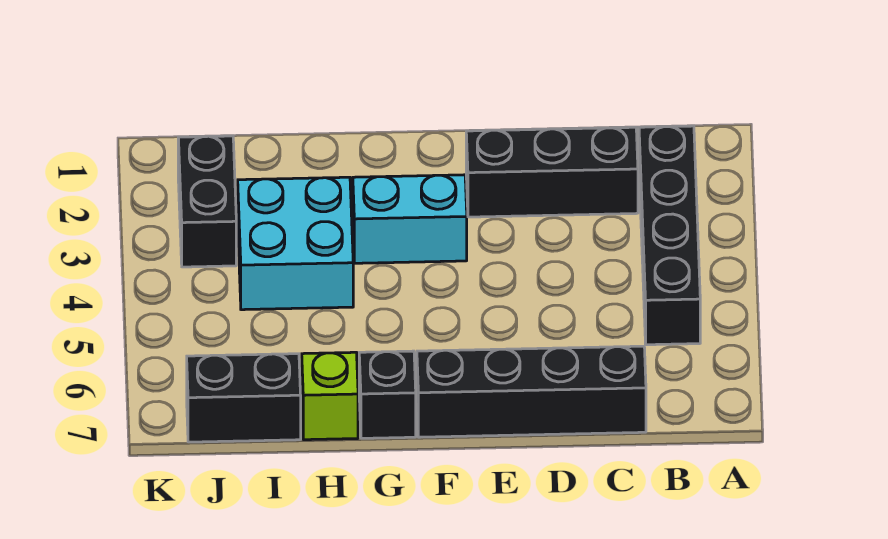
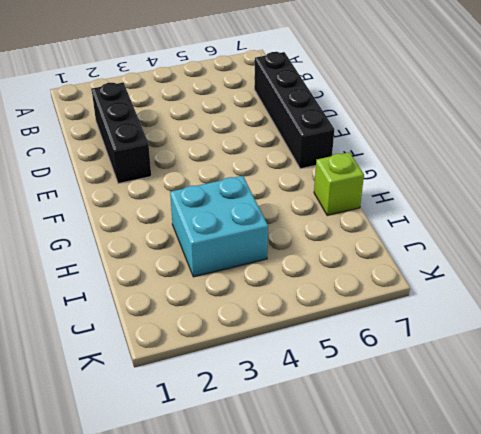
none -> black brick B2:B5 level 1
none -> cyan brick F3:G3 level 1

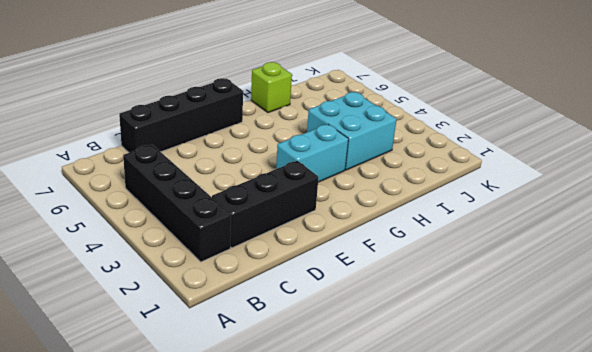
none -> black brick G7 level 1
none -> black brick I7:J7 level 1

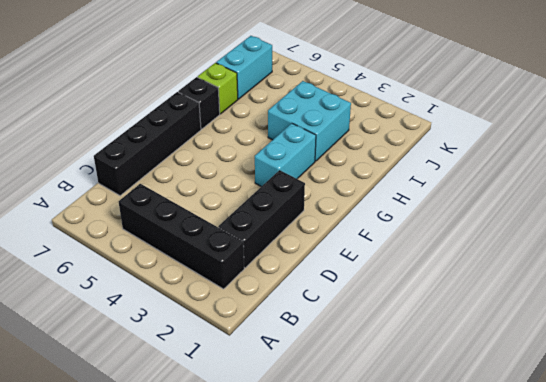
cyan brick I7:J7 level 1 -> black brick I7:J7 level 1
none -> black brick J2:J3 level 1

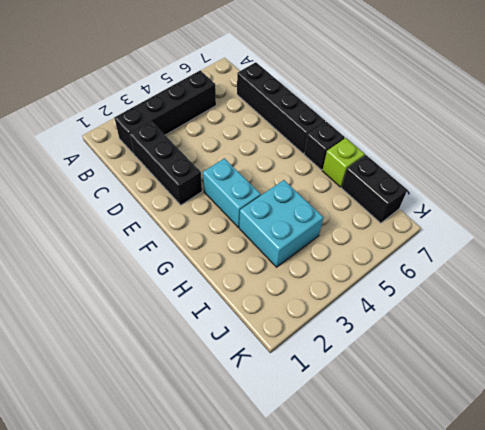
none -> black brick J2:J3 level 1

